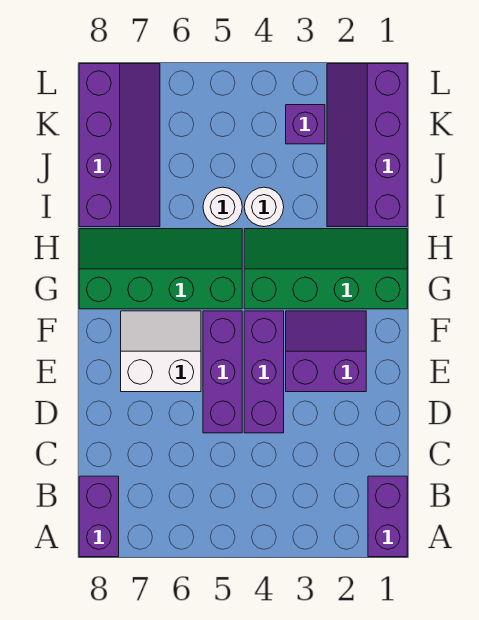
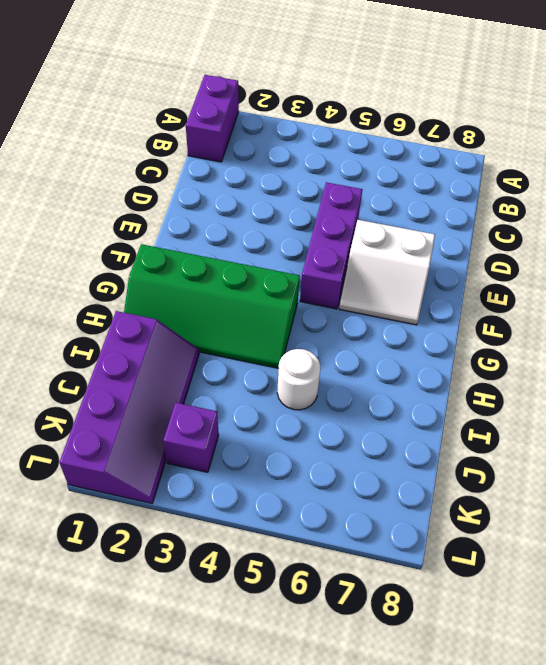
none -> purple brick A8:B8 level 1
none -> purple brick D4:F4 level 1
none -> purple slope E2:F3 level 1 top E

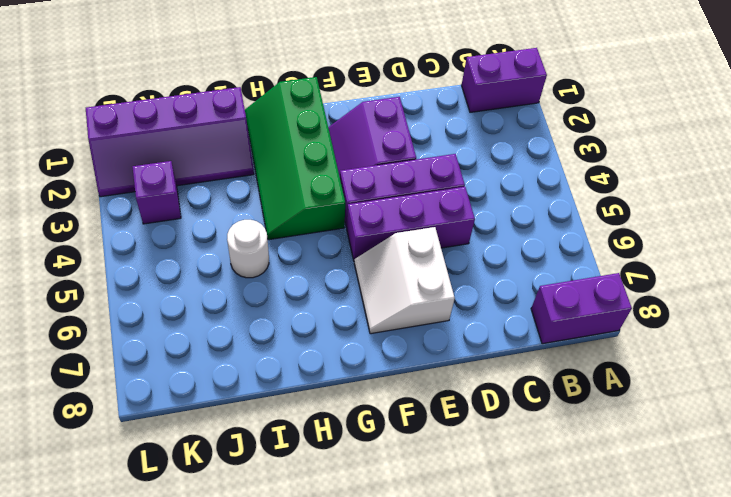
none -> green slope G5:H8 level 1 top G
none -> white round brick I4 level 1
none -> purple slope I7:L8 level 1 top 8

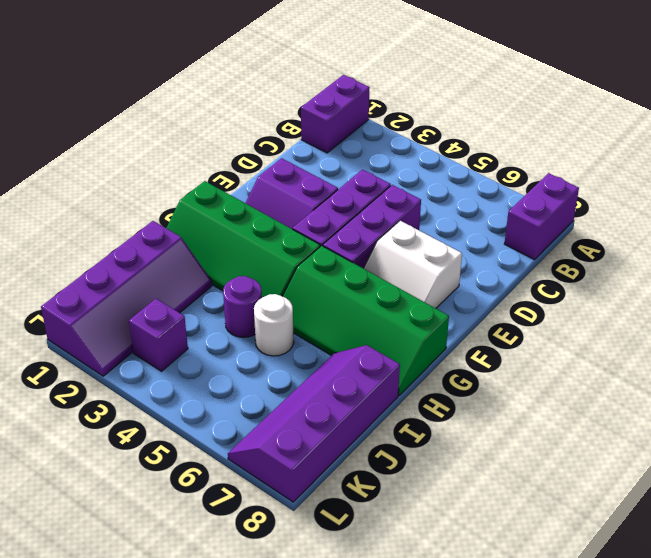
purple round brick I4 level 1 -> white round brick I4 level 1

